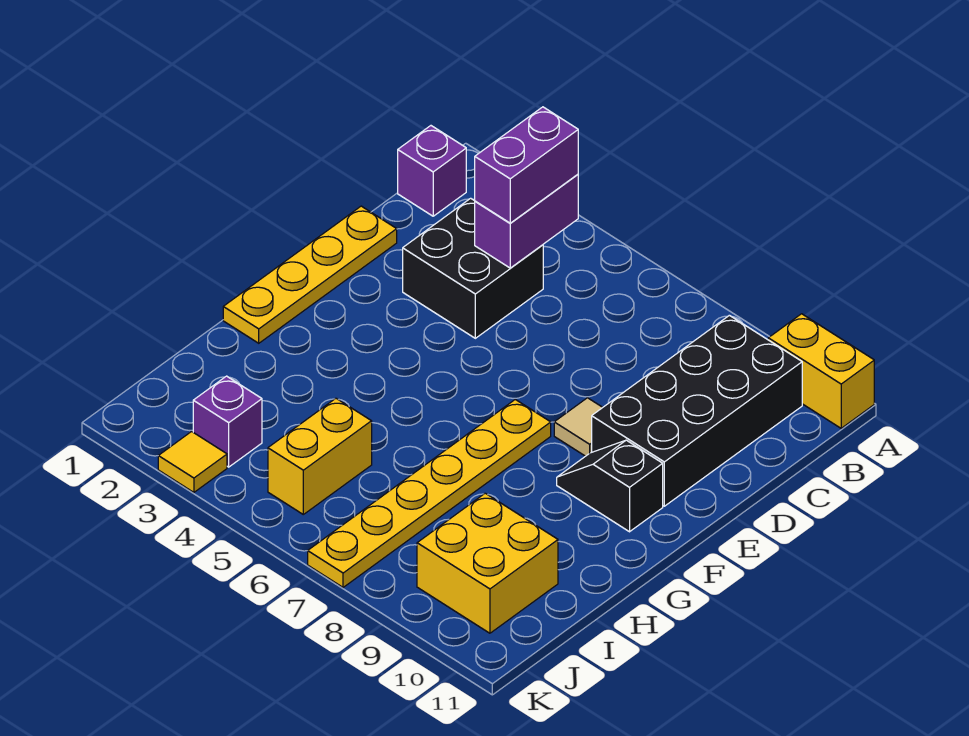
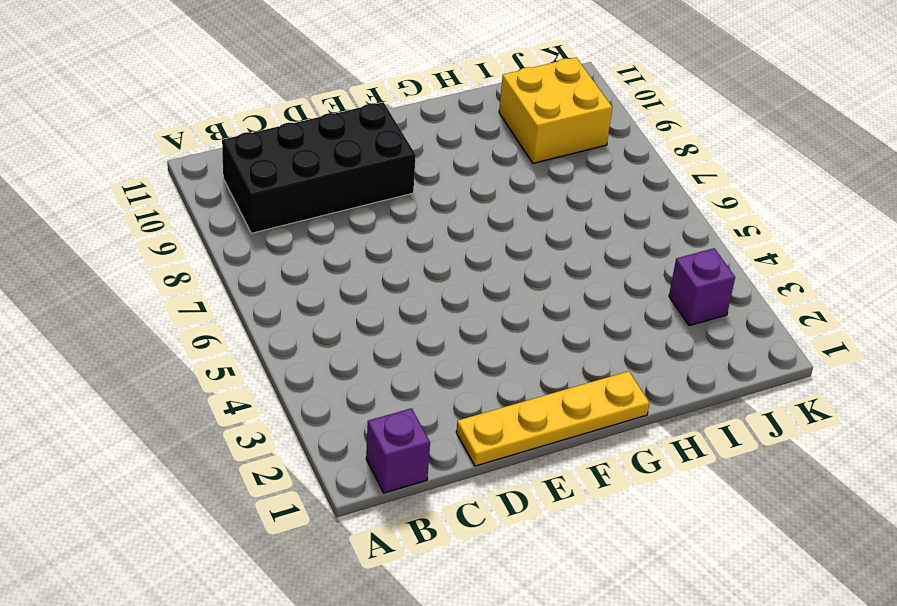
none -> yellow brick A10:A11 level 1
none -> black brick C3:D4 level 1
none -> tan tile E8 level 1

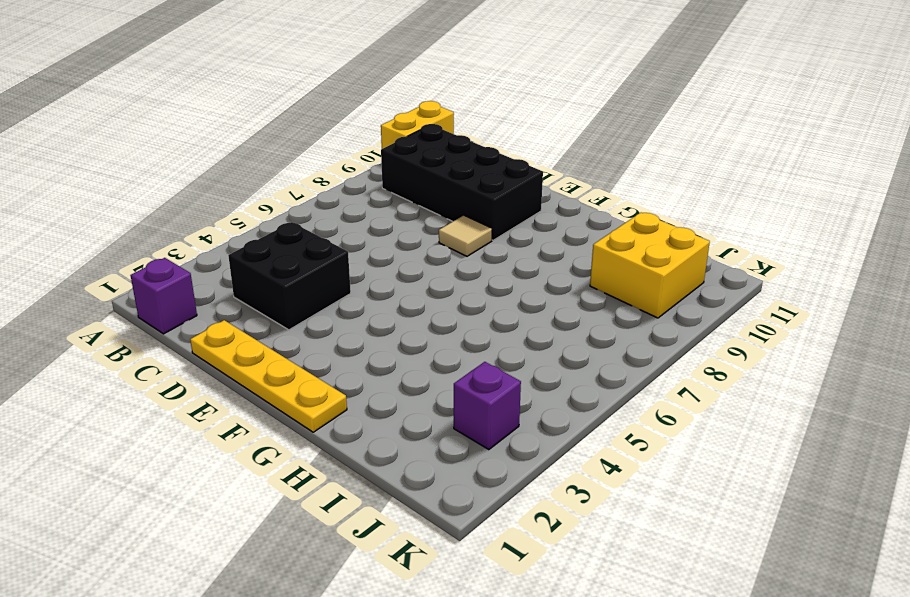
none -> yellow plate F7:K7 level 1
none -> black slope F9:F10 level 1 top 10
none -> yellow brick I5:J5 level 1

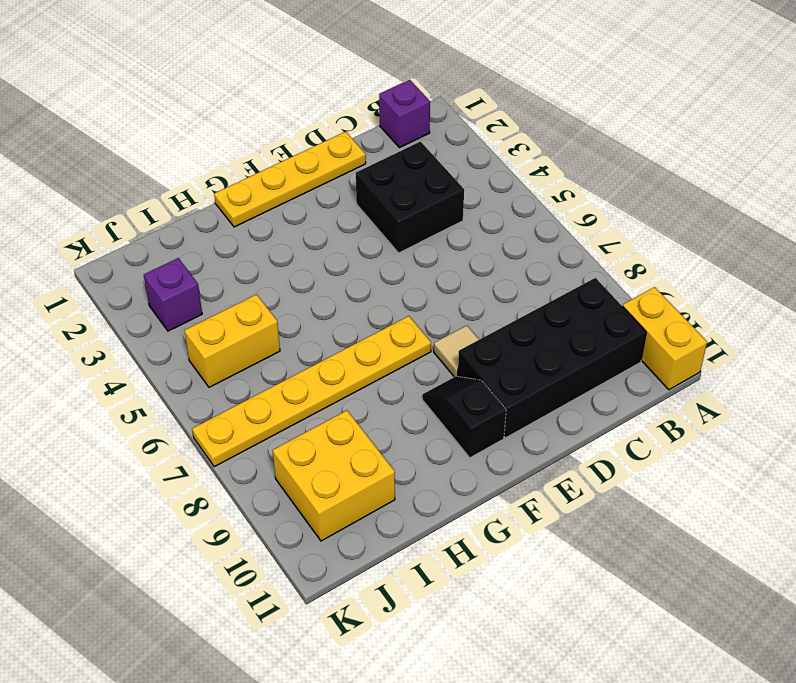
none -> yellow tile K3 level 1
none -> purple brick B4:C4 level 2
none -> purple brick B4:C4 level 3

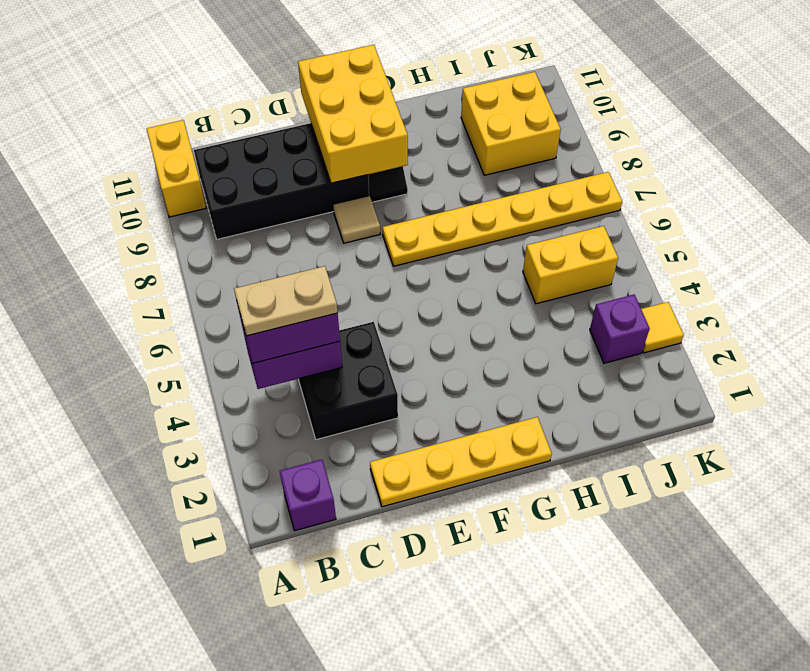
tan plate B4:C4 level 4 -> none
yellow brick E9:F11 level 2 -> none

